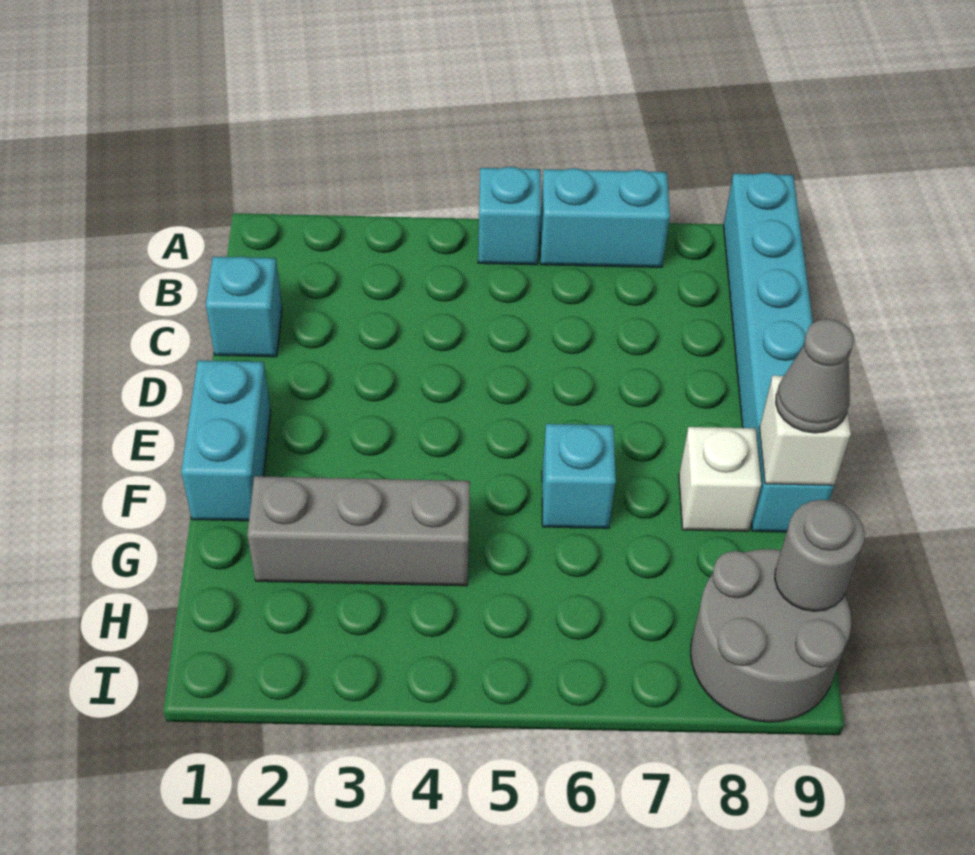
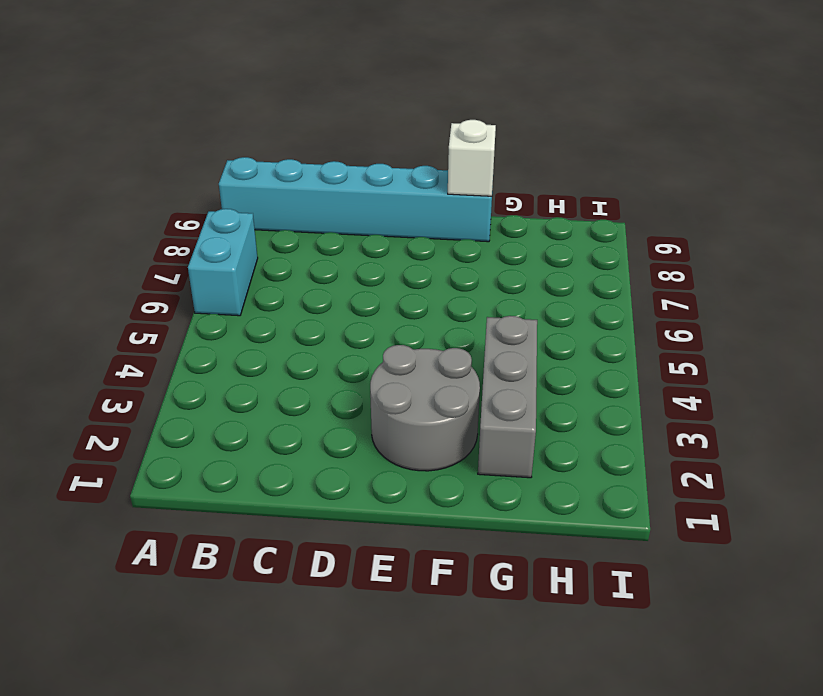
grey round brick E2:F3 level 1 -> grey round brick H8:I9 level 1
none -> cyan brick A5 level 1
none -> cyan brick C1 level 1
none -> cyan brick E1:F1 level 1

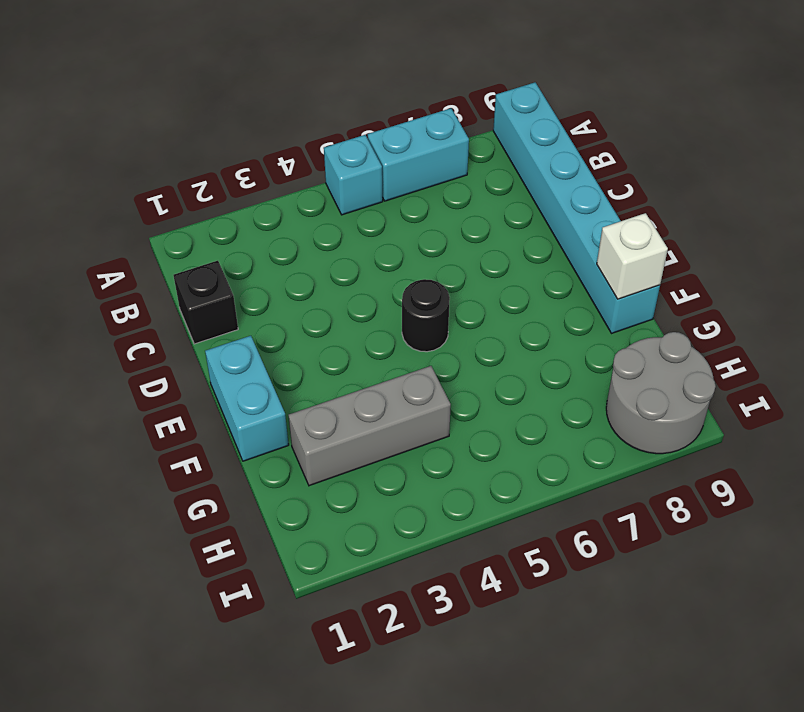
black brick C1 level 1 -> cyan brick C1 level 1
black round brick E5 level 1 -> none
none -> cyan brick F6 level 1
none -> white brick F8 level 1
none -> grey round brick H9 level 2

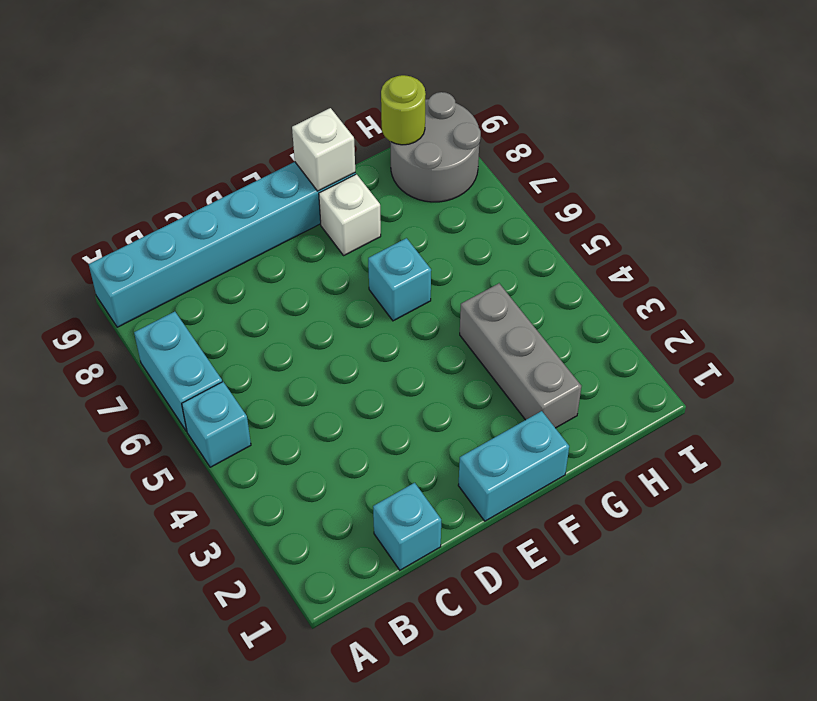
lime round brick H9 level 2 -> grey round brick H9 level 2
none -> grey cone F9 level 3

